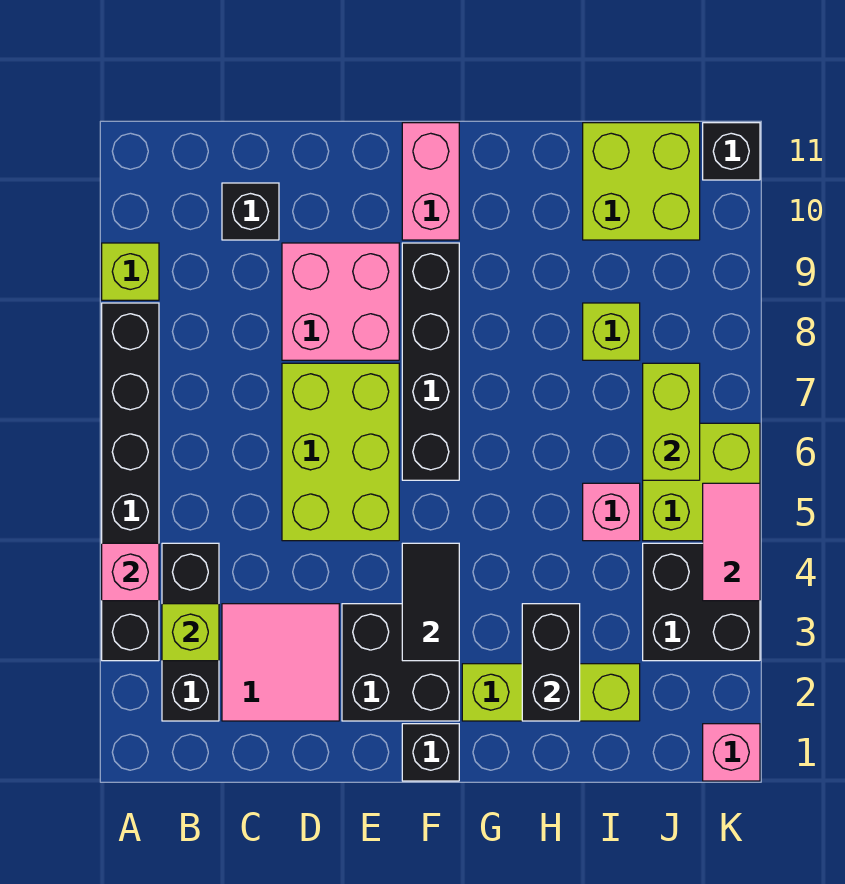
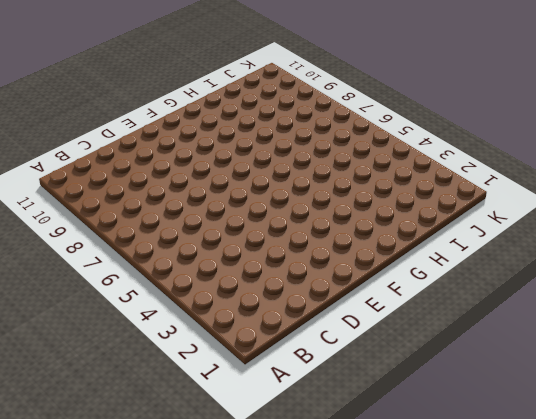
none -> black brick A3:A8 level 1
none -> lime brick A9 level 1
none -> black brick B2:B4 level 1

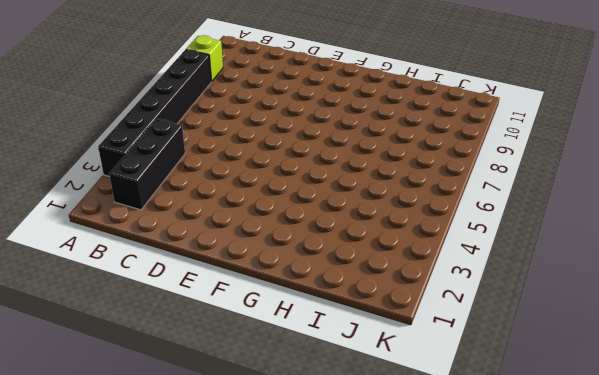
none -> pink tile C2:D3 level 1
none -> black brick C10 level 1
none -> lime brick D5:E7 level 1

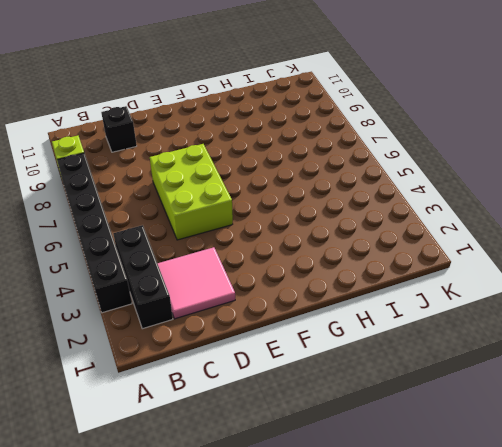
none -> pink brick D8:E9 level 1
none -> black brick E2:F3 level 1
none -> black brick F1 level 1

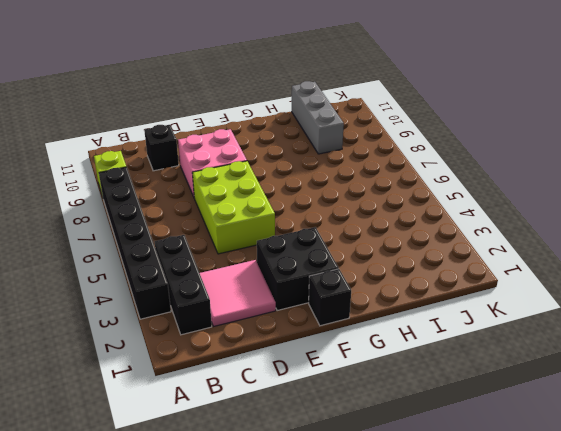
grey brick I9:I11 level 1 -> lime brick I10:J11 level 1
none -> black brick F6:F9 level 1
none -> pink brick F10:F11 level 1
none -> lime brick G2:I2 level 1

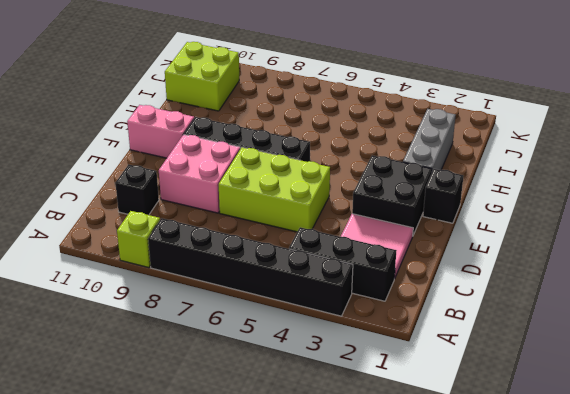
grey brick G2:I2 level 1 -> lime brick G2:I2 level 1
none -> pink brick I5 level 1
none -> lime brick I8 level 1
none -> black brick J3:K4 level 1

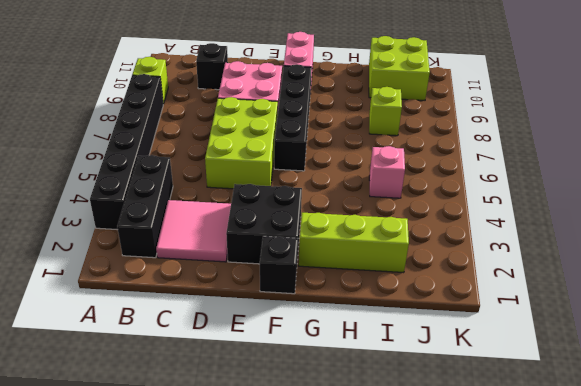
none -> black brick J3:K4 level 1
none -> lime brick J5:K6 level 1
none -> pink brick K1 level 1

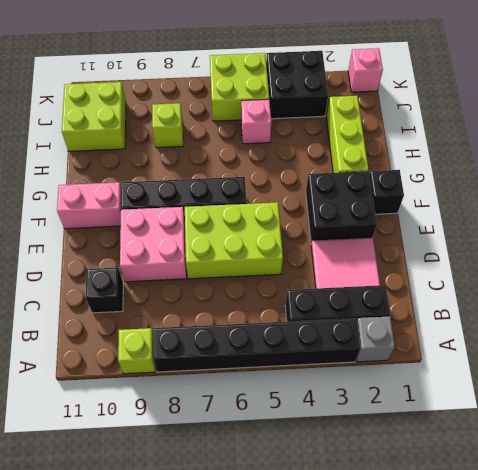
grey brick A2 level 1 -> none
none -> black brick K11 level 1
none -> pink brick A4 level 2
none -> lime brick B3 level 2

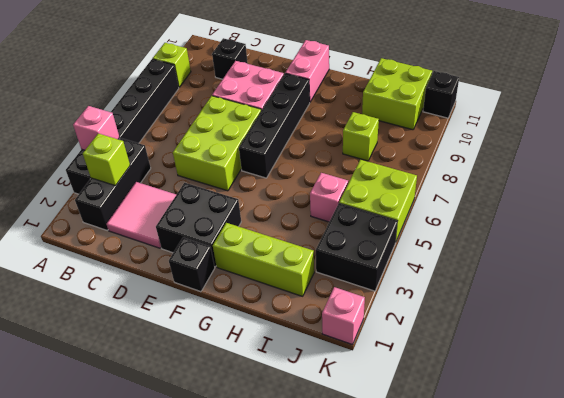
none -> black tile F3:F4 level 2
none -> black brick H2:H3 level 2
none -> lime brick J6:J7 level 2

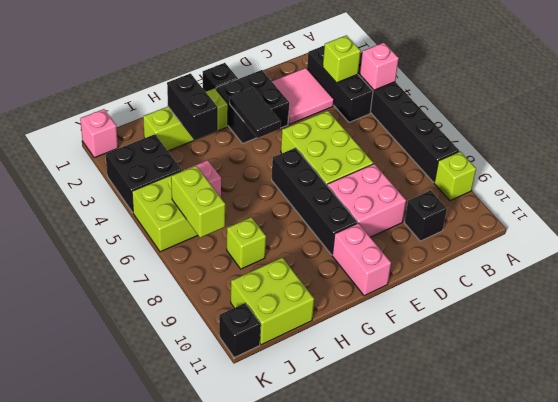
none -> pink tile K4:K5 level 2

